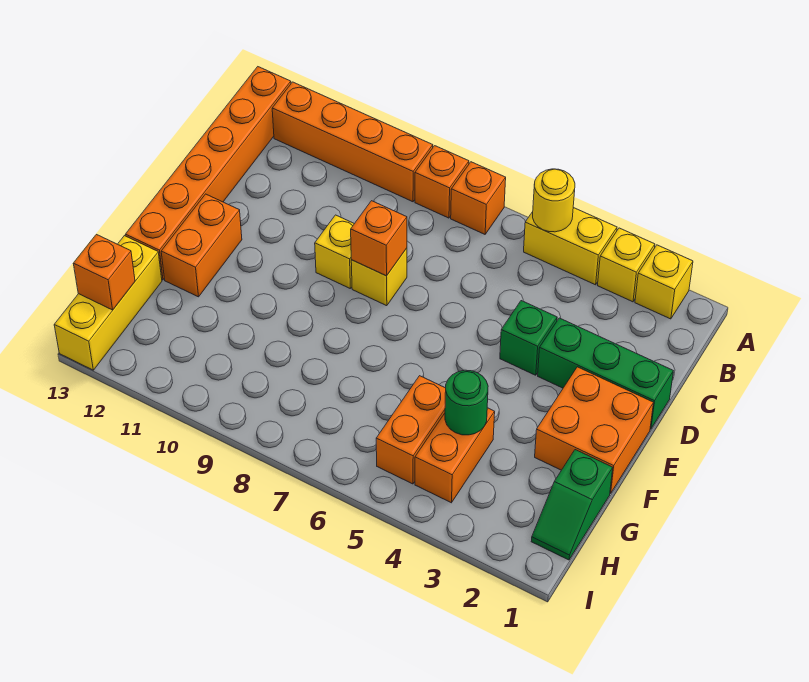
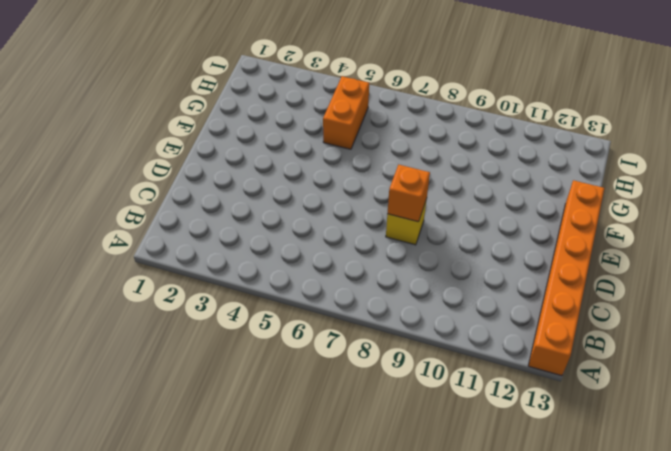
none -> yellow brick A2 level 1
none -> yellow brick A3 level 1
none -> yellow brick A4:A5 level 1

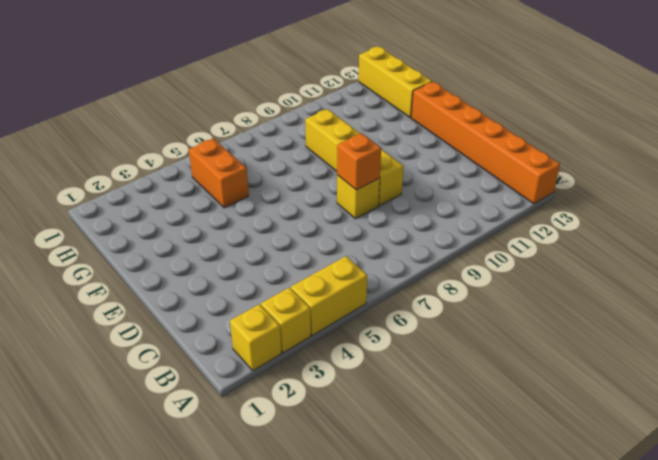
yellow brick D9:G9 level 1 -> yellow brick D9 level 1
none -> orange brick A7 level 1
none -> orange brick A8 level 1
none -> orange brick A9:A12 level 1

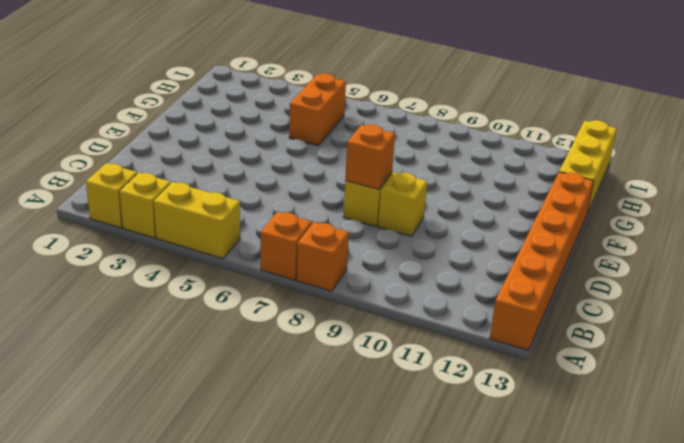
none -> orange brick A9:A12 level 1
none -> green brick D1:D3 level 1
none -> green brick D4 level 1

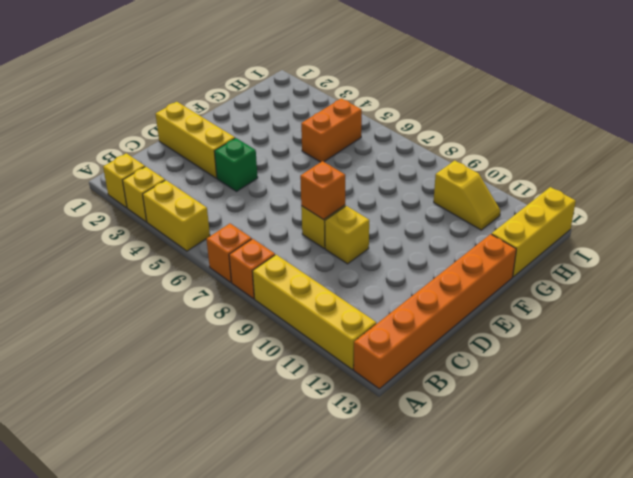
yellow brick A9:A12 level 1 -> orange brick A9:A12 level 1
yellow brick D1:D3 level 1 -> green brick D1:D3 level 1
yellow slope H10:H11 level 1 top 10 -> none
none -> orange brick E1:F2 level 1
none -> orange brick E12:F12 level 1
none -> green slope G1:H1 level 1 top G

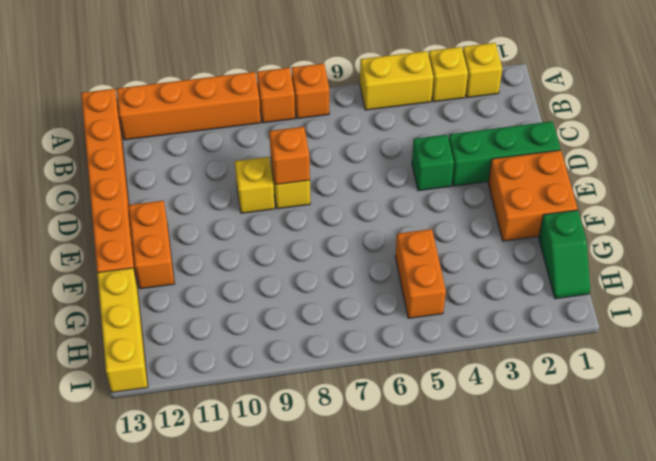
none -> orange brick G4:H4 level 1
none -> yellow round brick A5 level 2
none -> green round brick G4 level 2

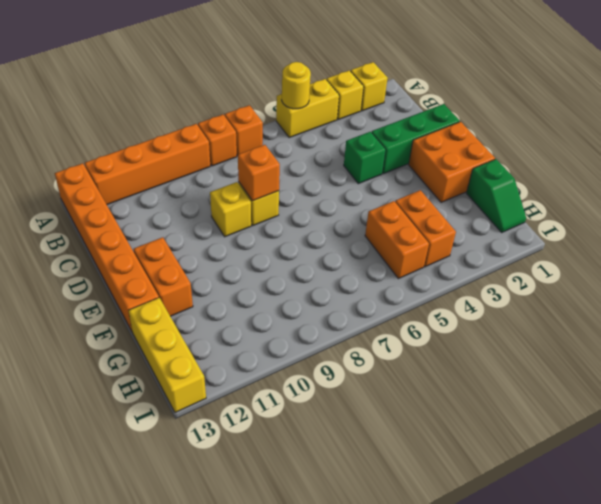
none -> green round brick G4 level 2
none -> orange brick H13 level 2

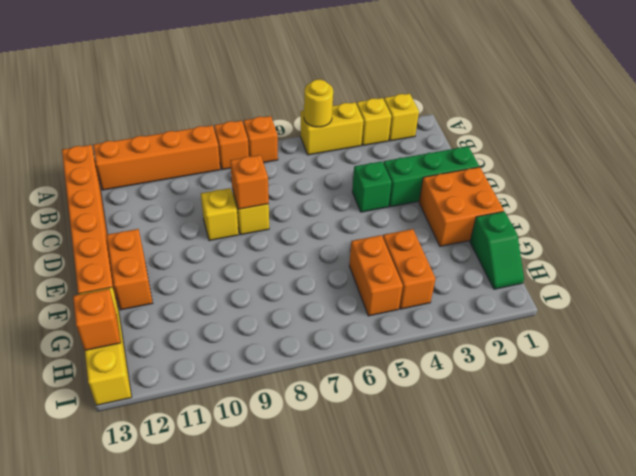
none -> green round brick G4 level 2

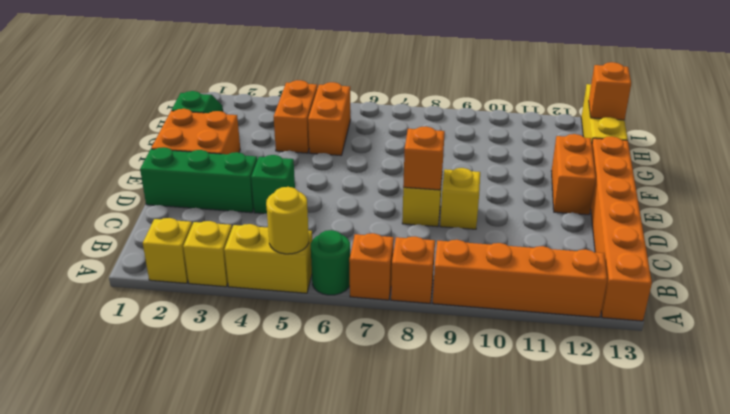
green round brick A6 level 1 -> green round brick G4 level 2

